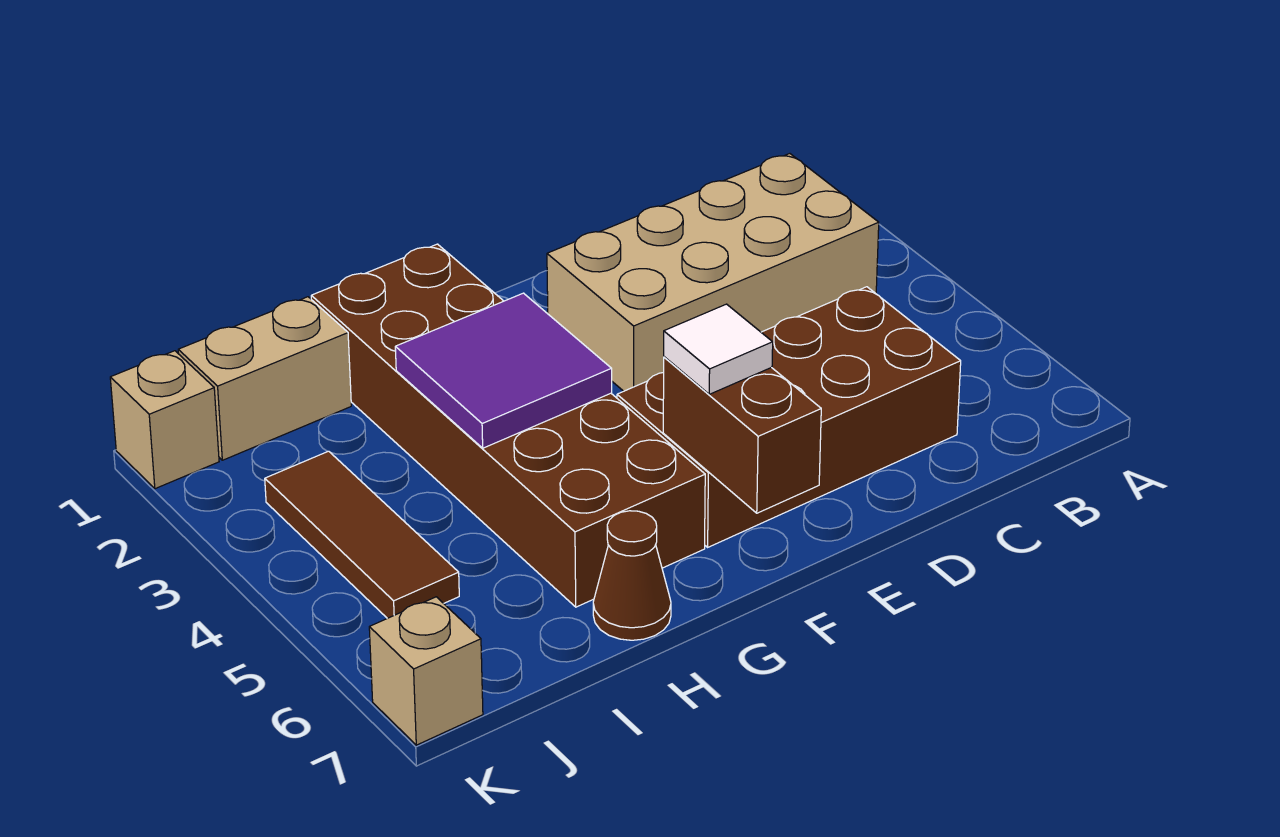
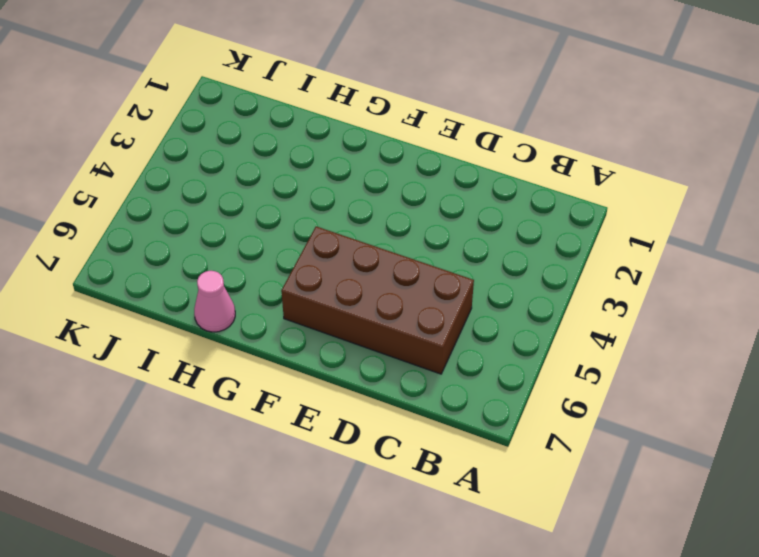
pink cone H7 level 1 -> brown cone H7 level 1
none -> tan brick B2:E3 level 1
none -> brown brick G1:H6 level 1

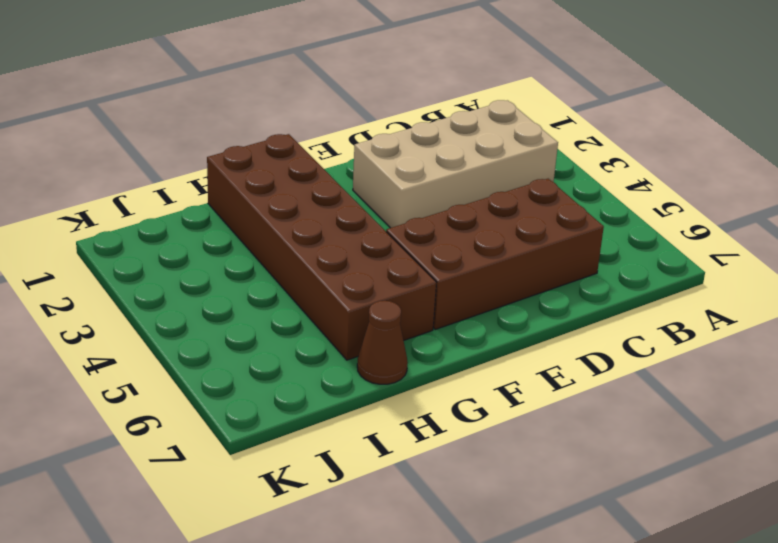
none -> tan brick I1:J1 level 1
none -> brown tile J3:J5 level 1

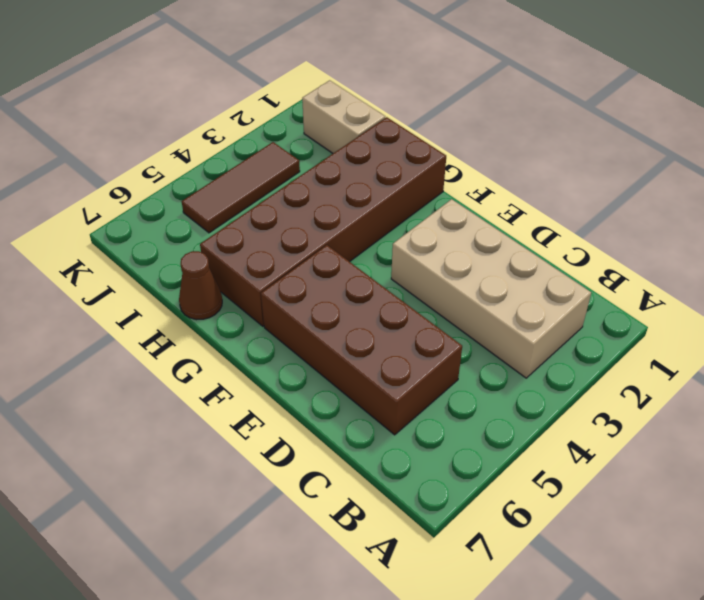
none -> tan brick K1 level 1
none -> tan brick K7 level 1

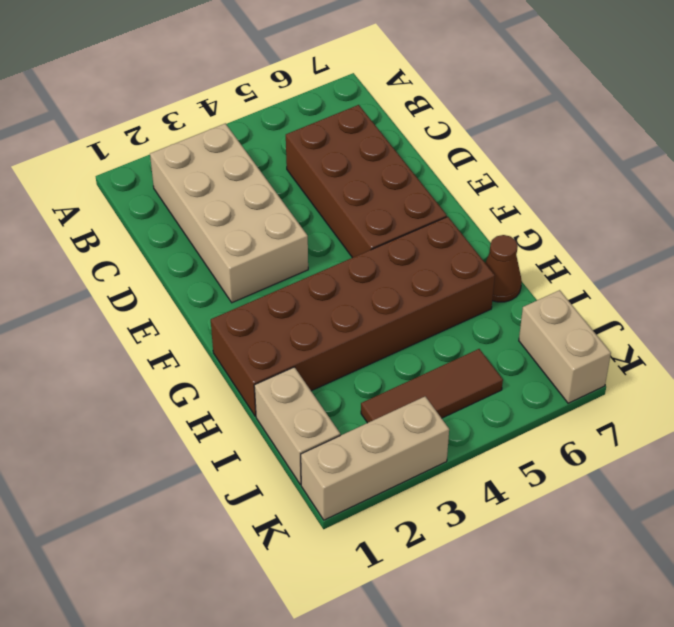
tan brick J7:K7 level 1 -> tan brick K7 level 1
tan brick K1:K3 level 1 -> tan brick K1 level 1
none -> brown brick F6:F7 level 2
none -> purple tile G3:H4 level 2

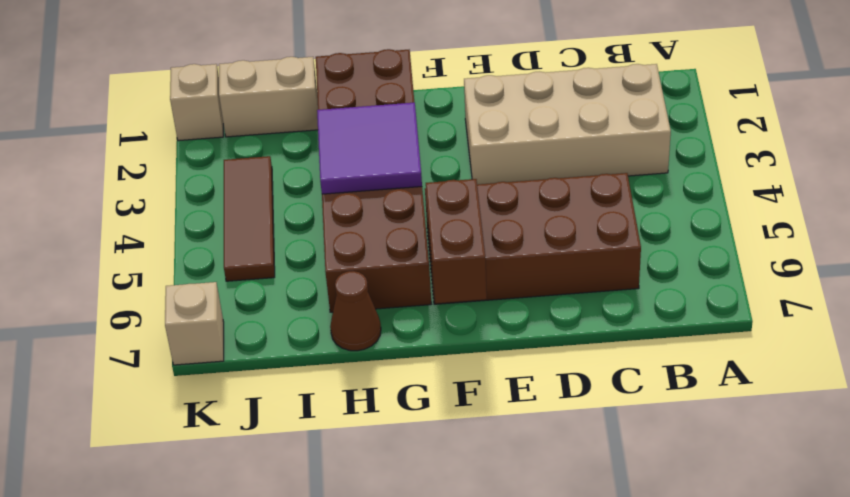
none -> white tile F6 level 3

